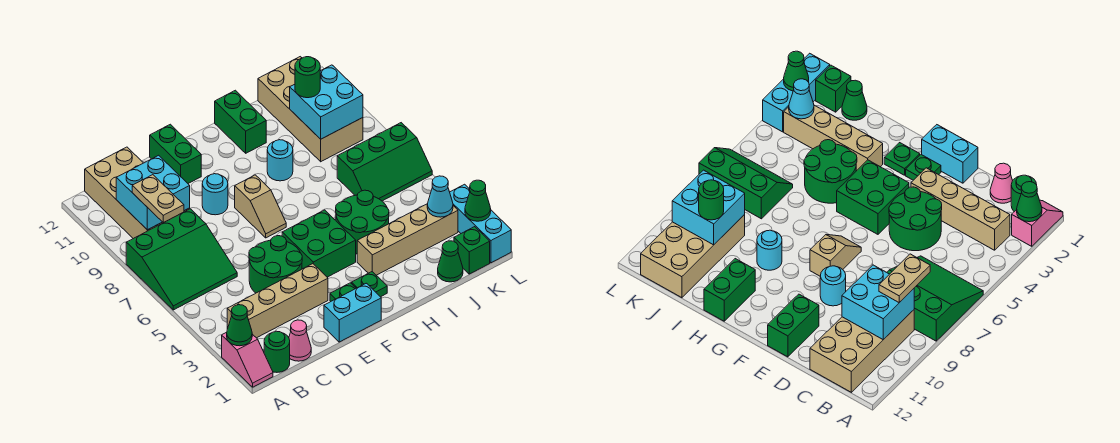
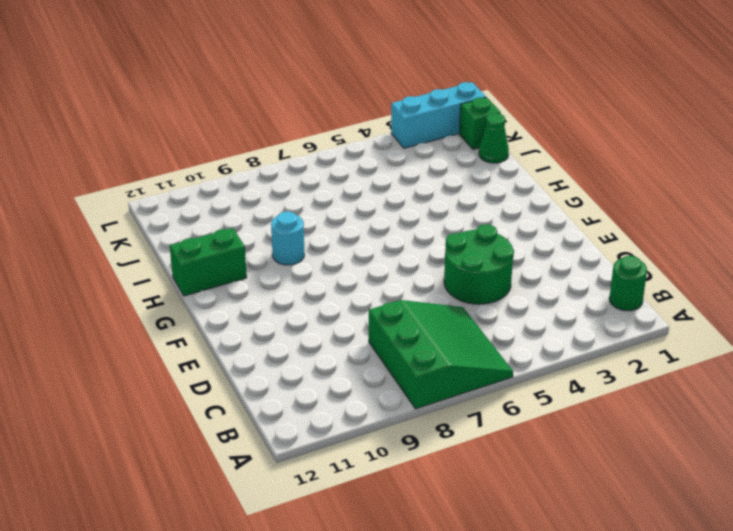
none -> pink slope A1:A2 level 1 top 2
none -> tan brick B3:E3 level 1
none -> tan brick B9:C12 level 1
none -> pink cone C1 level 1

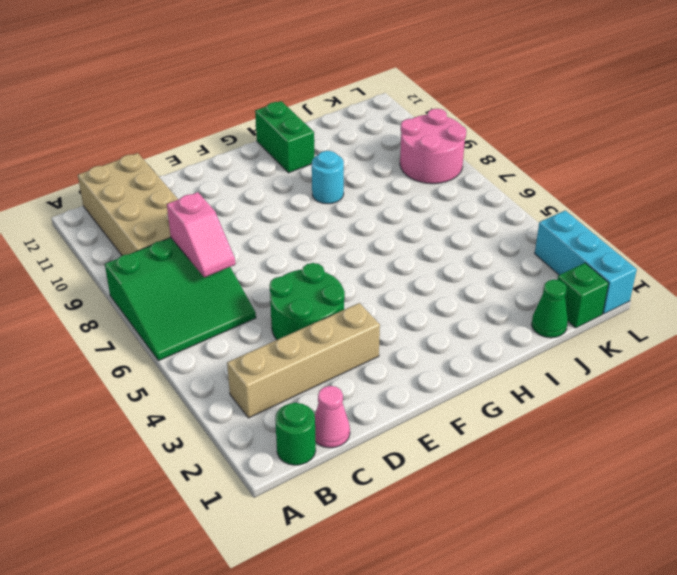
pink slope C7:C8 level 2 top 8 -> pink slope A1:A2 level 1 top 2
pink round brick K8:L9 level 1 -> tan brick J9:K12 level 1
none -> cyan brick E1:F1 level 1
none -> cyan round brick E9 level 1
none -> green brick E11:E12 level 1
none -> green plate F2 level 1

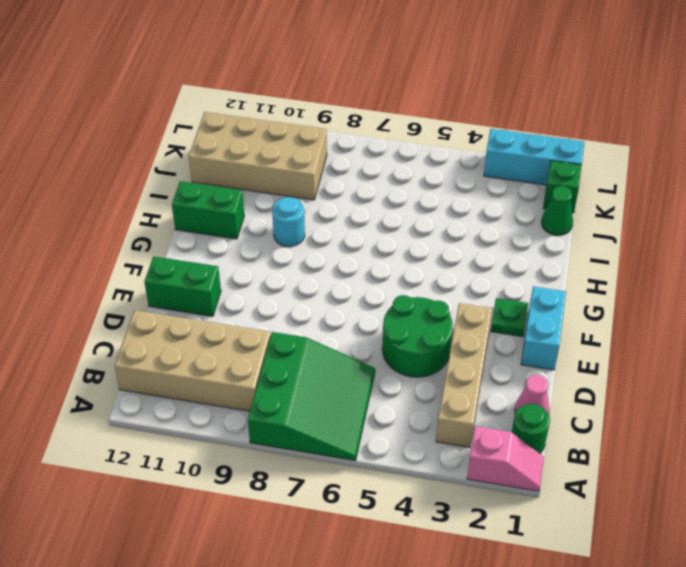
none -> cyan round brick E9 level 1
none -> green brick F4:G5 level 1
none -> tan slope F7:F8 level 1 top 8
none -> green plate G2 level 1

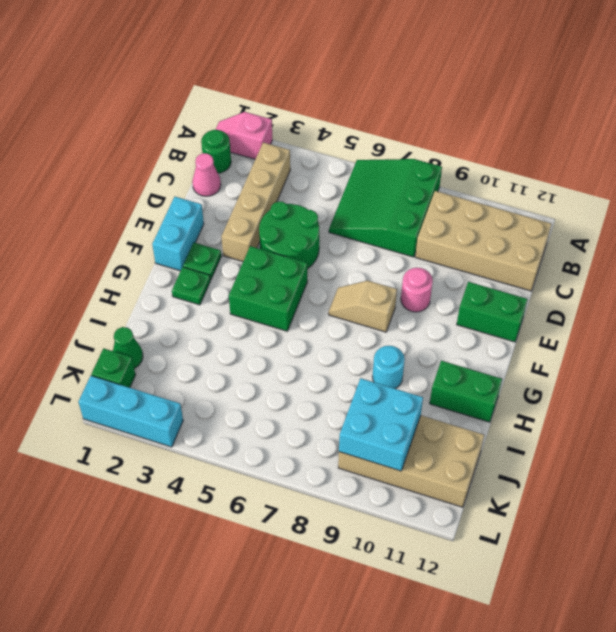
pink round brick E9 level 1 -> cyan round brick E9 level 1
none -> tan brick H3:K3 level 1
none -> green round brick H4:I5 level 1
none -> green slope J6:L7 level 1 top 7
none -> green cone A2 level 2

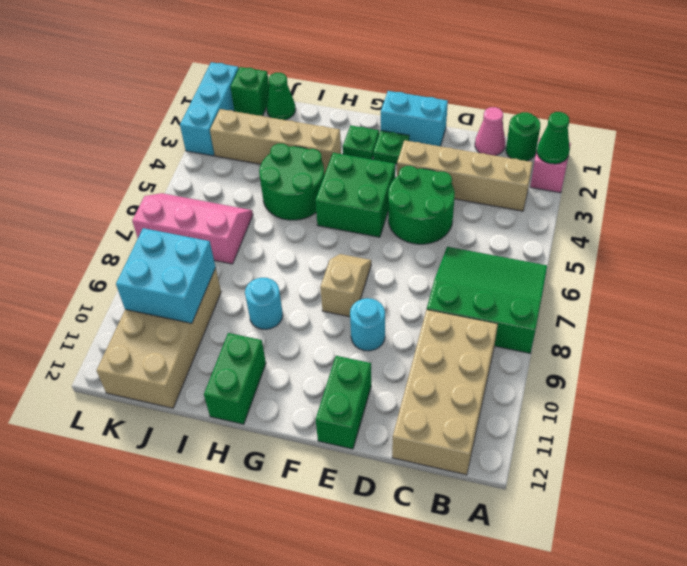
pink slope J6:L7 level 1 top 7 -> green slope J6:L7 level 1 top 7
none -> cyan brick B9:C10 level 2
none -> cyan cone K3 level 2
none -> green cone L2 level 2
none -> tan plate B8:B9 level 3

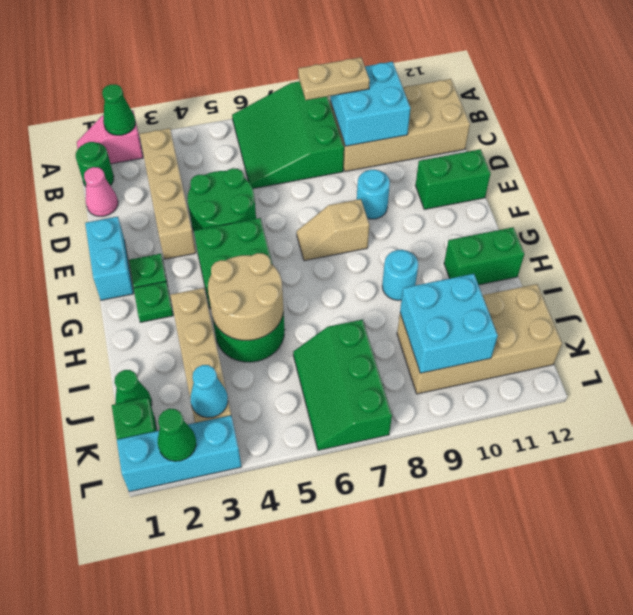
tan round brick H4:I5 level 2 -> none
none -> green round brick J10 level 3

